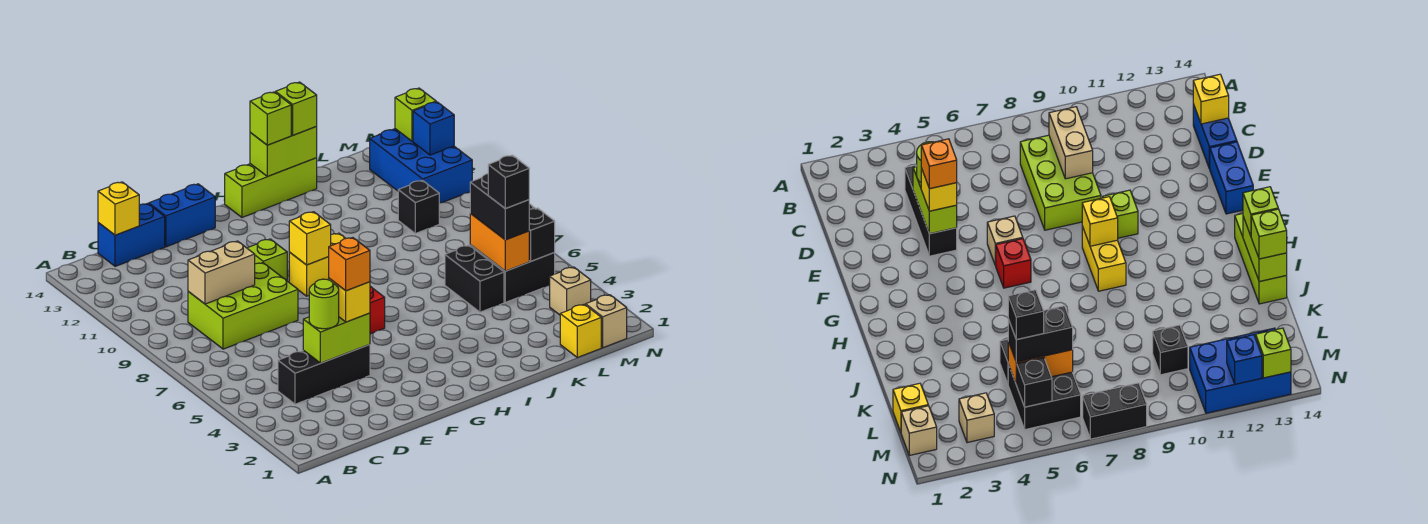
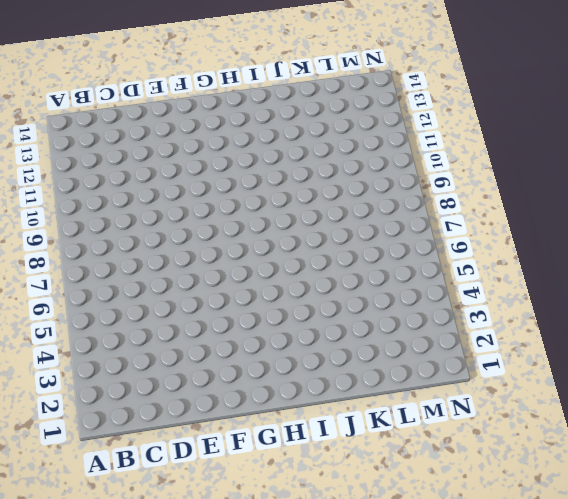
none -> black brick C4:E4 level 1
none -> lime brick C8:E9 level 1
none -> blue brick C14:D14 level 1
none -> blue brick E14:F14 level 1

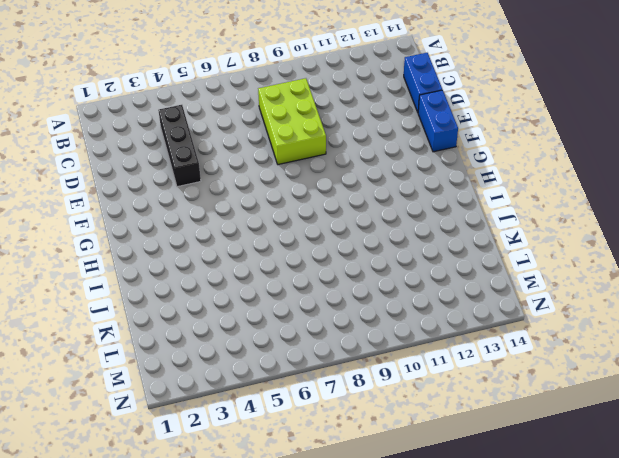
none -> tan brick F6 level 1
none -> lime brick F10 level 1
none -> red brick G6 level 1
none -> yellow brick G9:H9 level 1

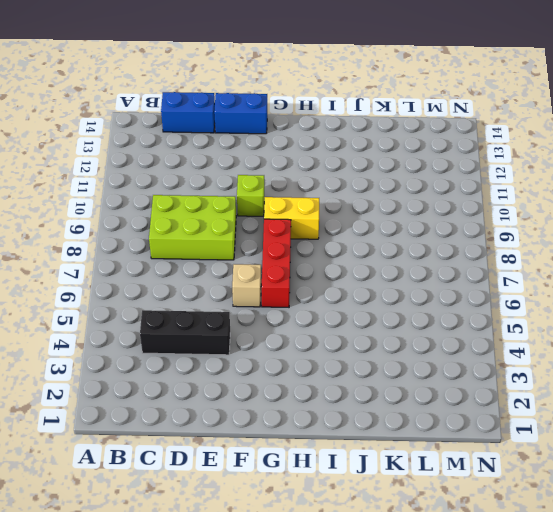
red brick G6:G8 level 1 -> red brick G6 level 1
none -> lime brick H14:J14 level 1
none -> black brick K5:K6 level 1
none -> yellow brick L1 level 1
none -> black brick L5:M6 level 1

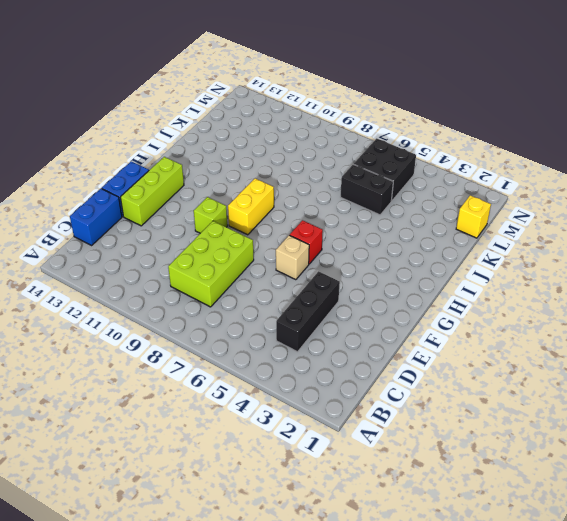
lime brick E13:G13 level 1 -> lime brick H14:J14 level 1
none -> black brick L10 level 1
none -> tan brick M1 level 1
none -> tan brick M3 level 1
none -> blue brick M11:N13 level 1

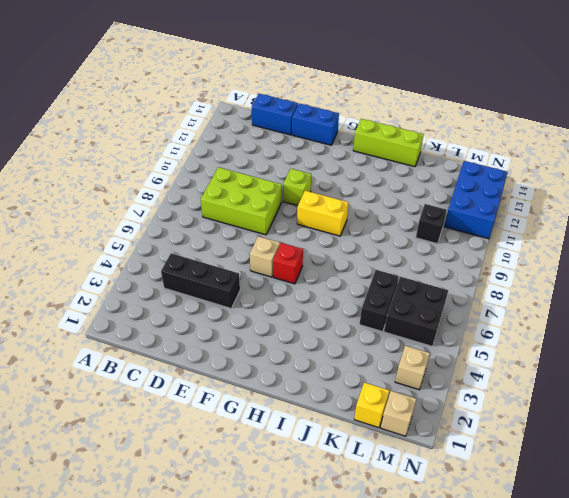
none -> black brick N7:N8 level 1
none -> tan brick C9:D9 level 2
none -> yellow brick C14 level 2
none -> lime brick D4:E4 level 2

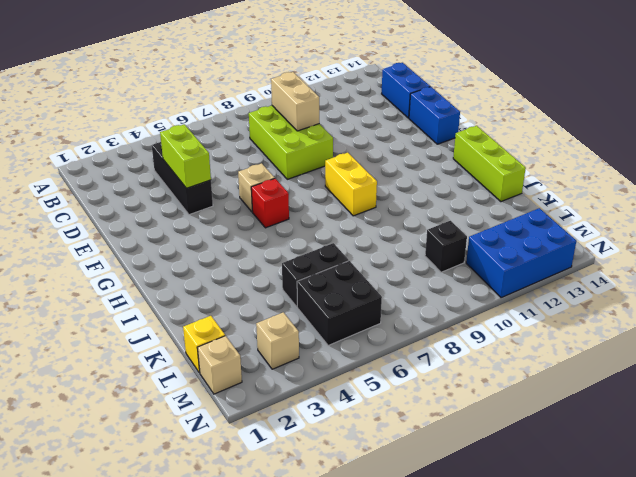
none -> lime brick F10 level 1
none -> black brick N7:N8 level 1
none -> yellow brick C14 level 2
none -> yellow brick G9 level 2

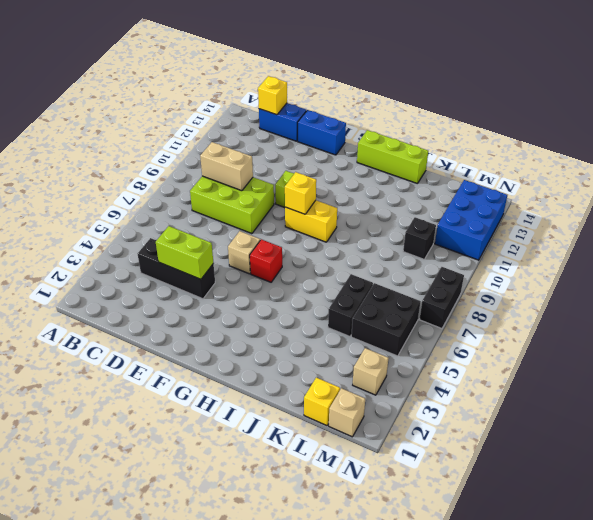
none -> lime brick I14:J14 level 2
none -> orange brick L5:L6 level 2
none -> black brick M5 level 2
none -> blue brick N12 level 2

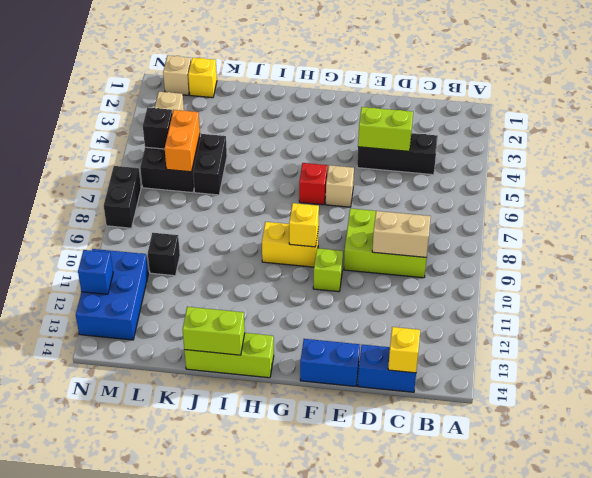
none -> lime brick N13 level 2
none -> lime round brick D4 level 3
none -> yellow brick E4 level 3
none -> lime brick I14 level 3

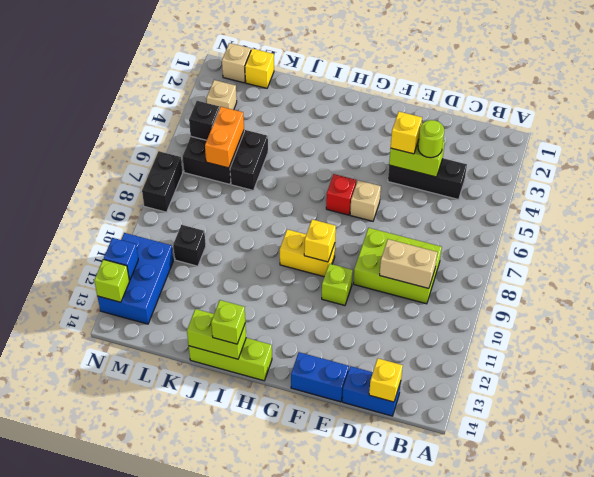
none -> lime brick J14 level 3
none -> black brick L5:L6 level 3
none -> orange brick E4 level 4
none -> black brick L5 level 4

